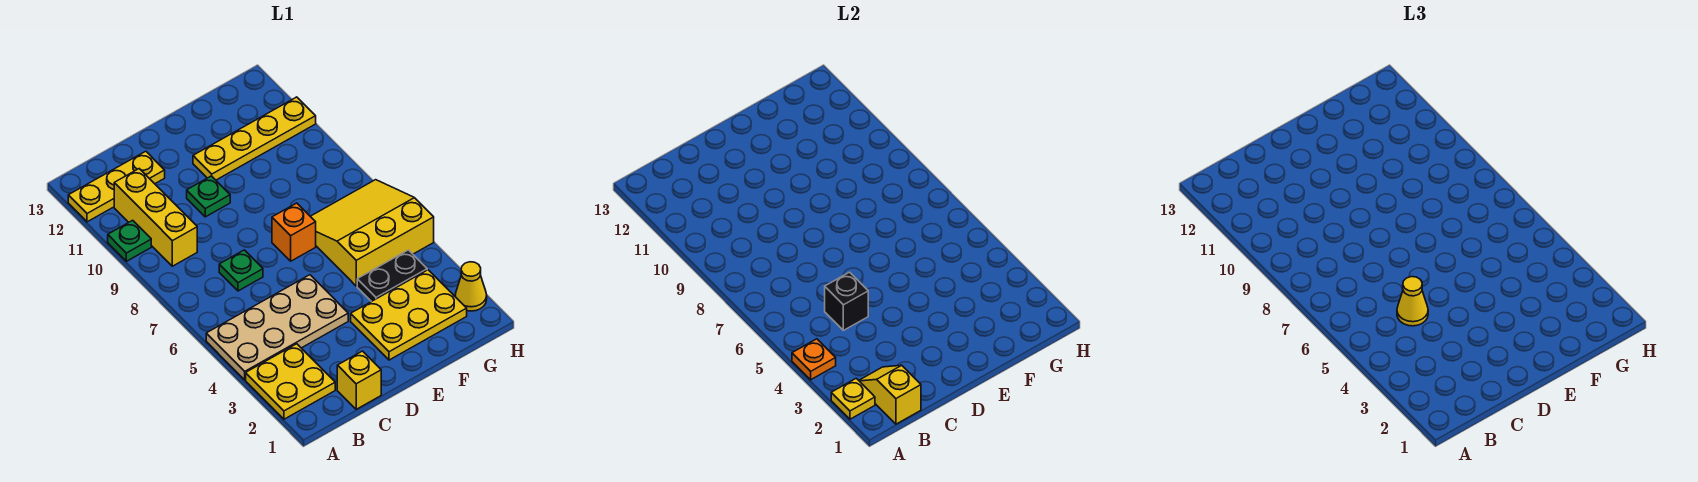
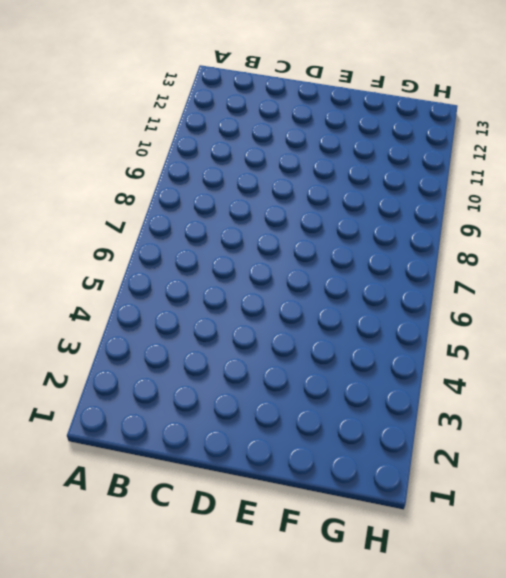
none -> yellow plate A2:B3 level 1
none -> tan plate A4:D5 level 1
none -> green plate A10 level 1

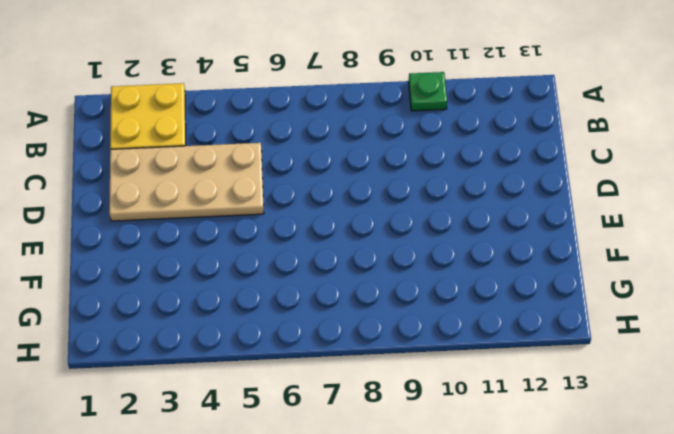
tan plate C2:D5 level 1 -> tan plate A4:D5 level 1
none -> yellow plate A12:C12 level 1
none -> yellow brick B9:B11 level 1
none -> yellow brick C1 level 1

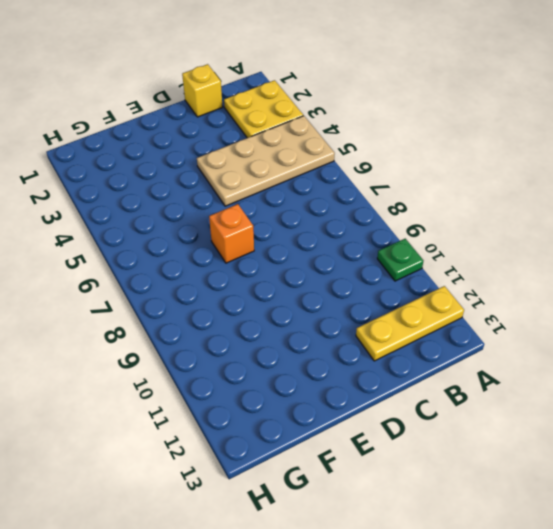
none -> yellow brick B9:B11 level 1
none -> green plate C7 level 1
none -> green plate D10 level 1

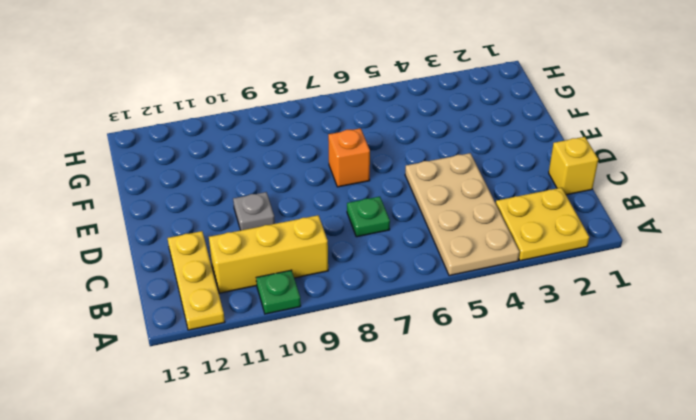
grey plate D10 level 1 -> green plate D10 level 1
none -> yellow plate E2:G3 level 1
none -> yellow plate E11:H11 level 1
none -> black plate F4:G4 level 1

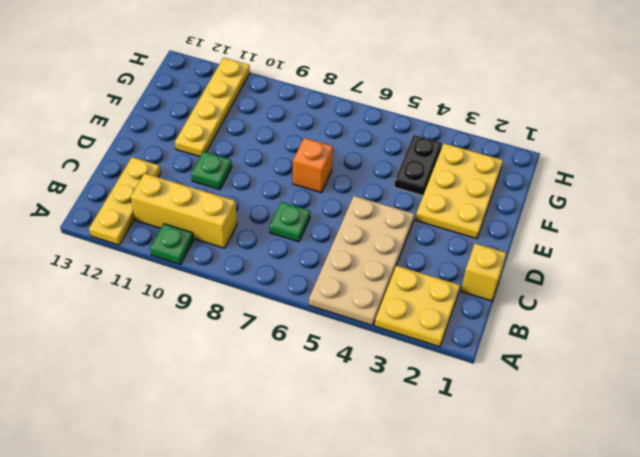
none -> yellow slope F5:H7 level 1 top 5
none -> yellow cone H2 level 1
none -> yellow plate A2 level 2

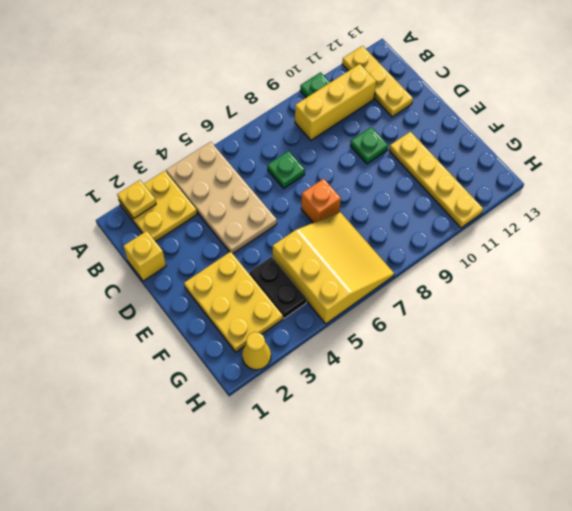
none -> orange plate A4 level 2
none -> yellow slope B1:B2 level 2 top 1
none -> black brick C5 level 2

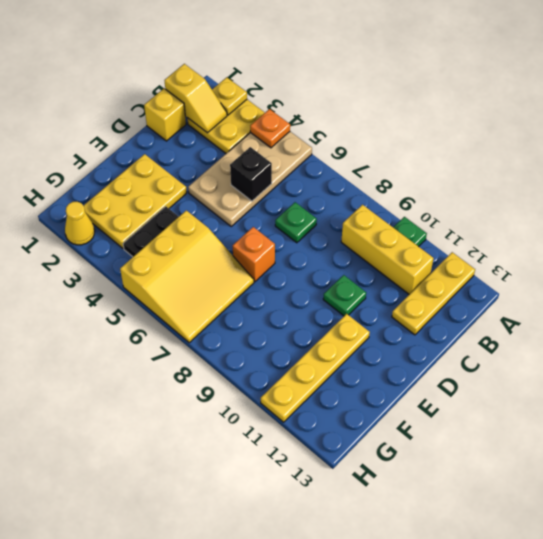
none -> yellow cone C5 level 3

